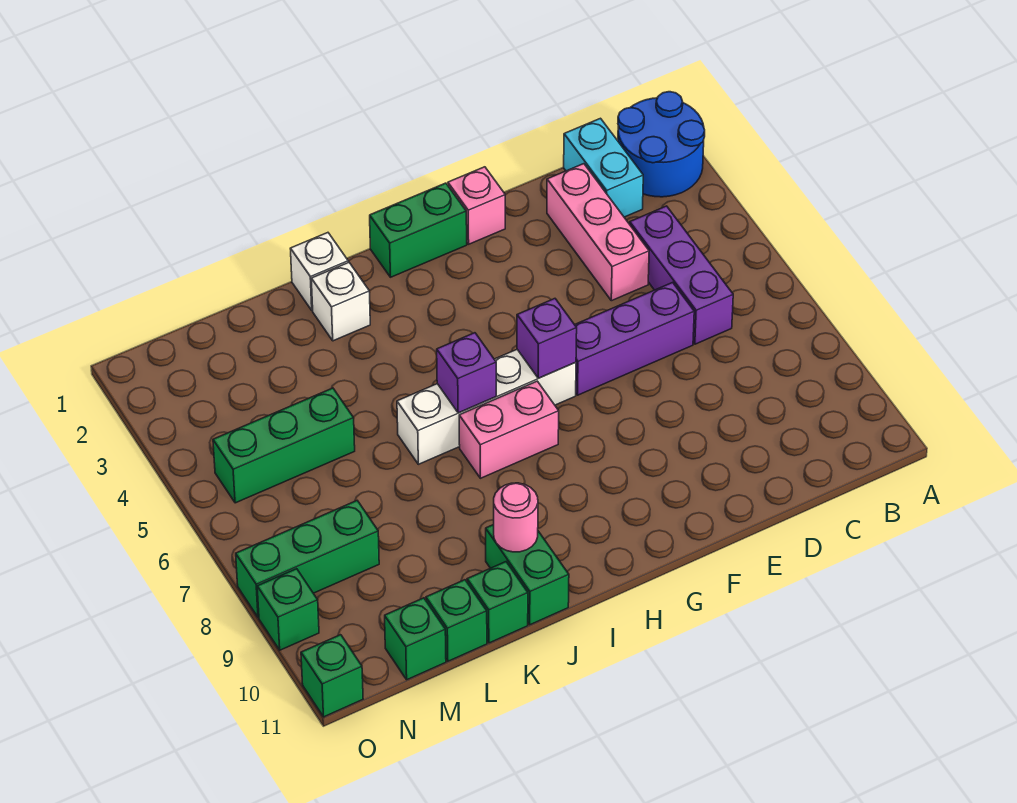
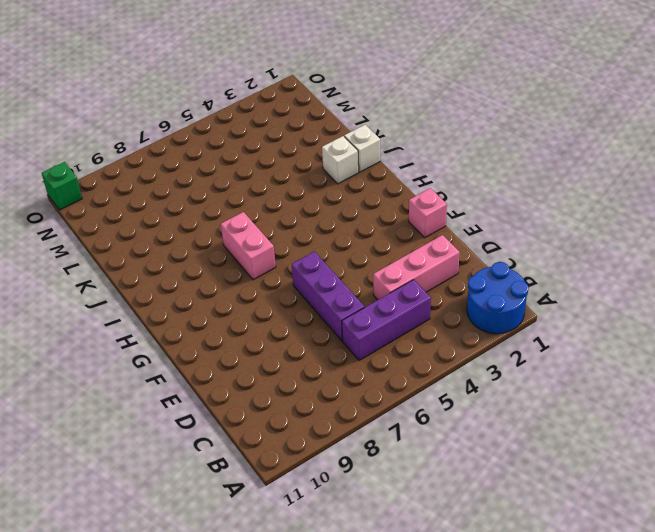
none -> cyan brick C1:C2 level 1
none -> green brick G1:H1 level 1
none -> white brick G6:J6 level 1

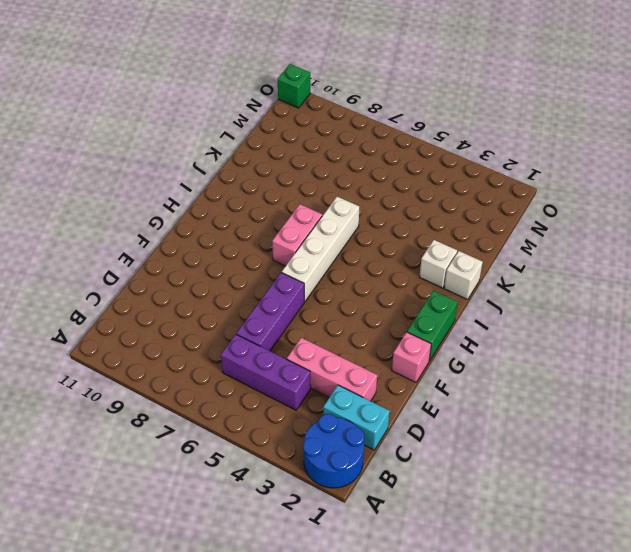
none -> green brick J10:J11 level 1
none -> green brick K11 level 1
none -> green brick L5:N5 level 1

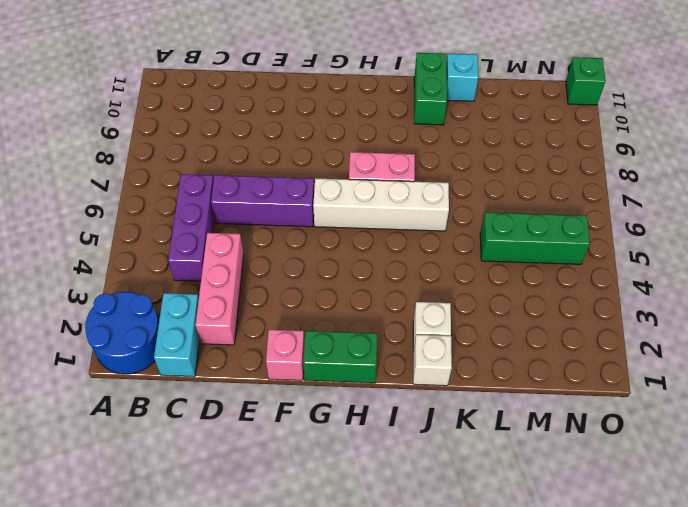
cyan brick K11 level 1 -> green brick K11 level 1
none -> green brick L11 level 1
none -> green brick M8:O8 level 1
none -> green brick M11 level 1

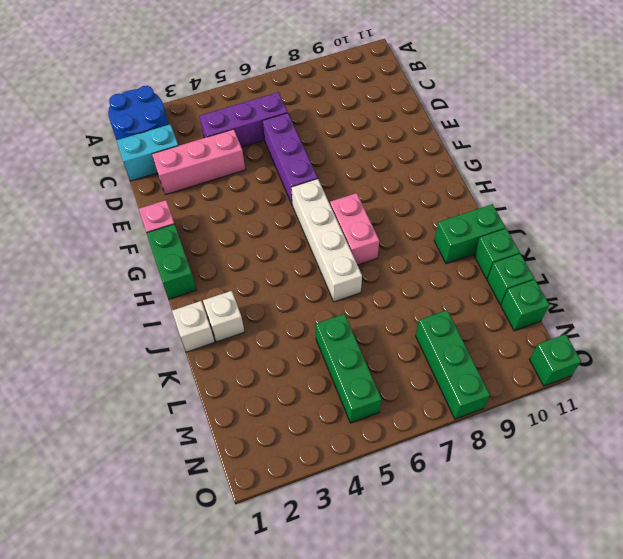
none -> green brick O9 level 1
none -> purple brick G6 level 2
none -> purple brick I6 level 2

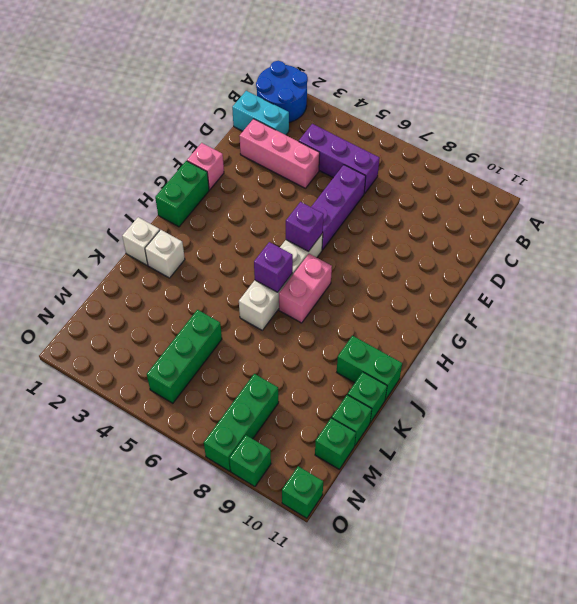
none -> pink round brick J10 level 2

